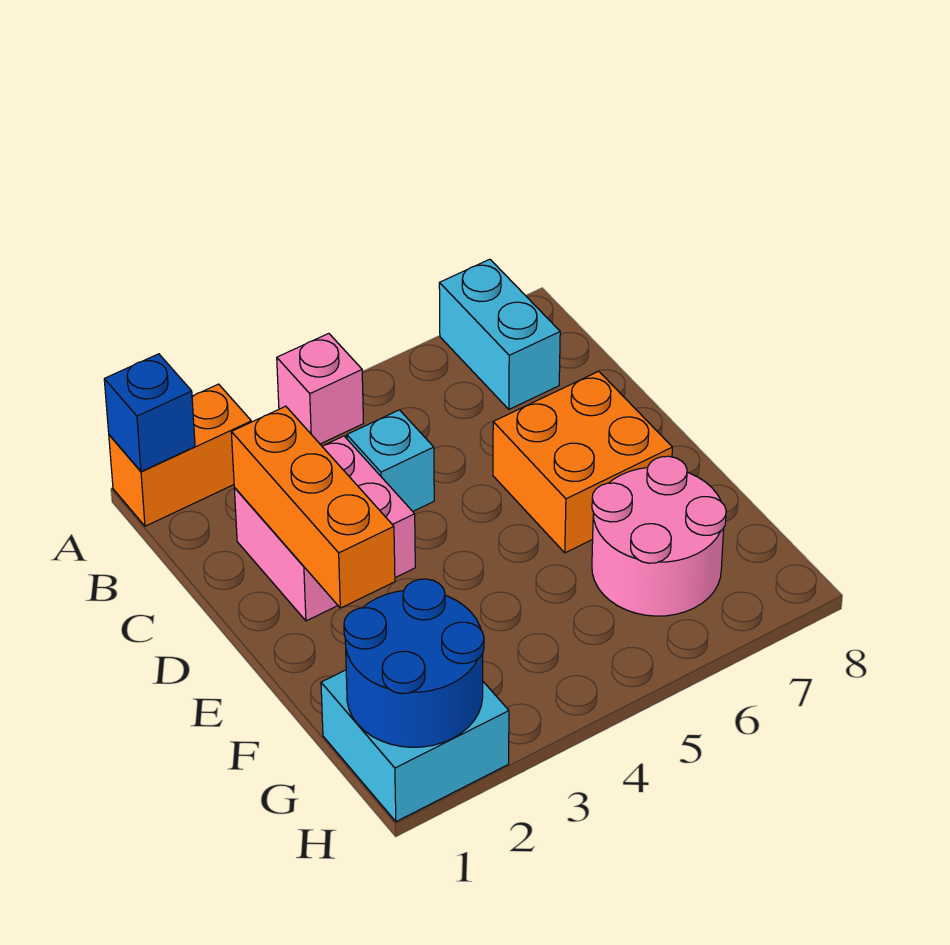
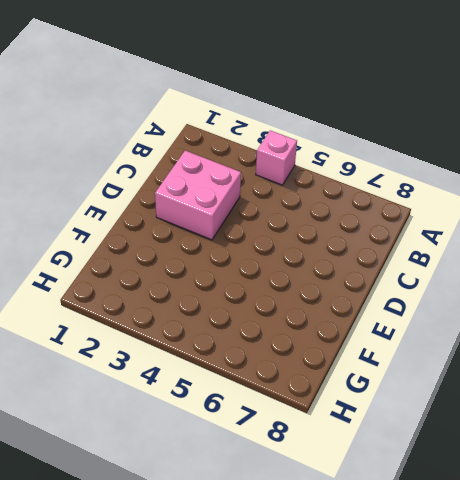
none -> orange brick A1:A2 level 1
none -> cyan brick A7:B7 level 1

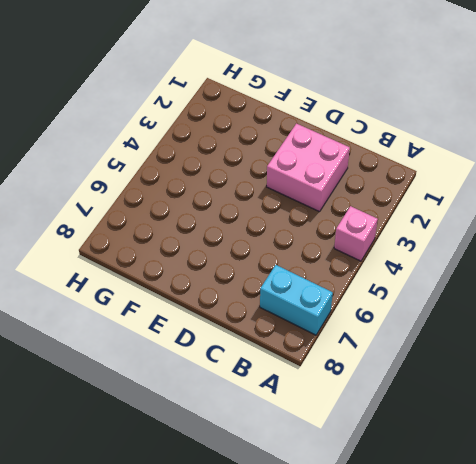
none -> orange brick A1:A2 level 1
none -> cyan brick C4 level 1

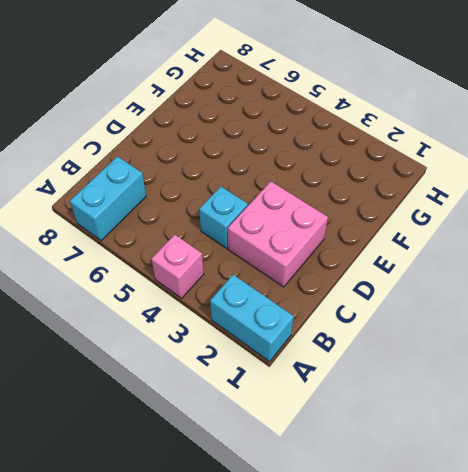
cyan brick A1:A2 level 1 -> orange brick A1:A2 level 1
none -> orange brick D6:E7 level 1
none -> pink round brick F6:G7 level 1

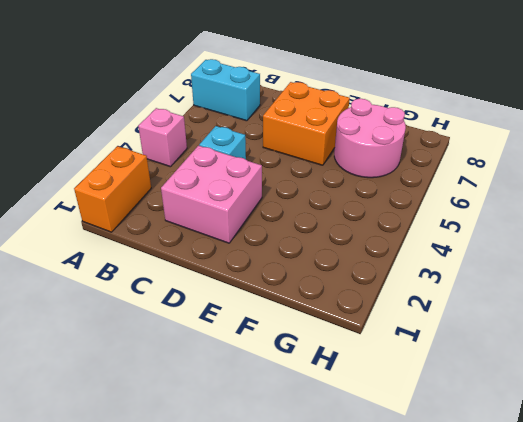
none -> cyan brick G1:H2 level 1
none -> blue brick A1 level 2

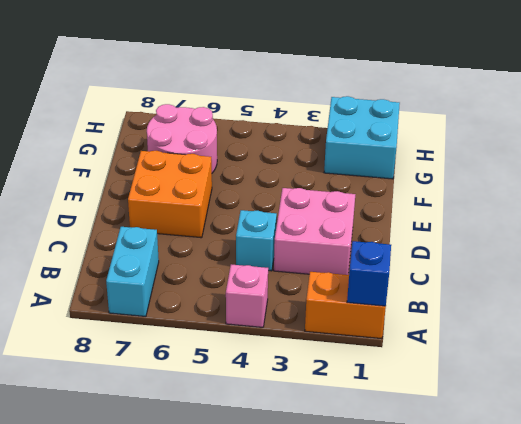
none -> orange brick C2:E2 level 2
none -> blue round brick G1:H2 level 2

